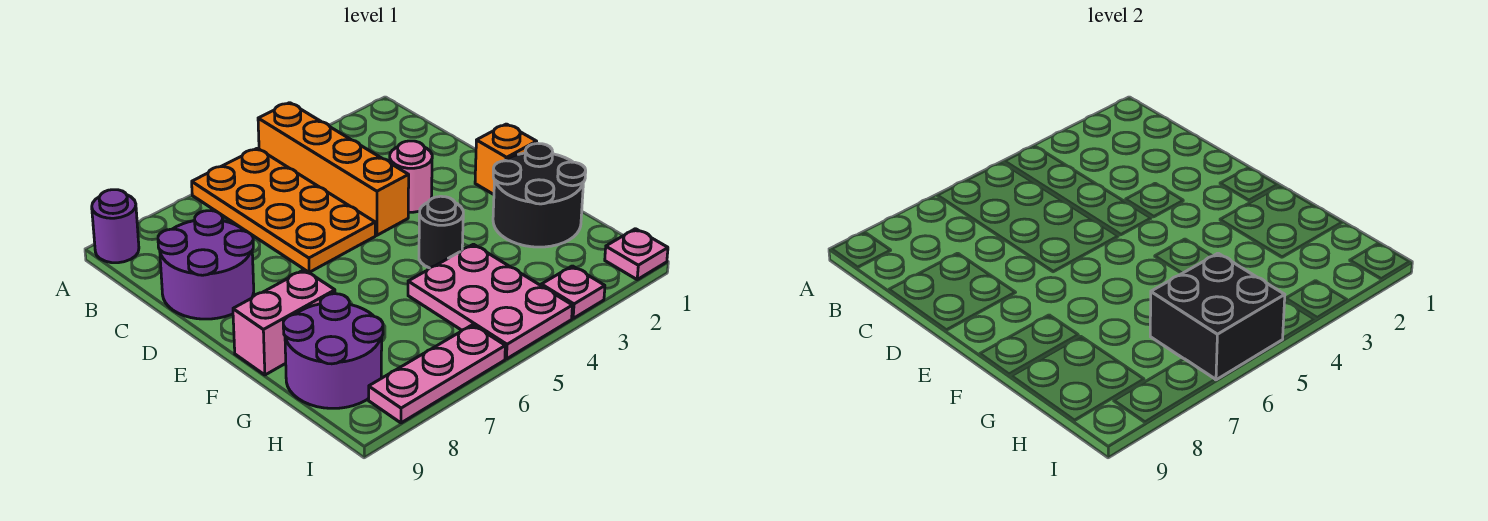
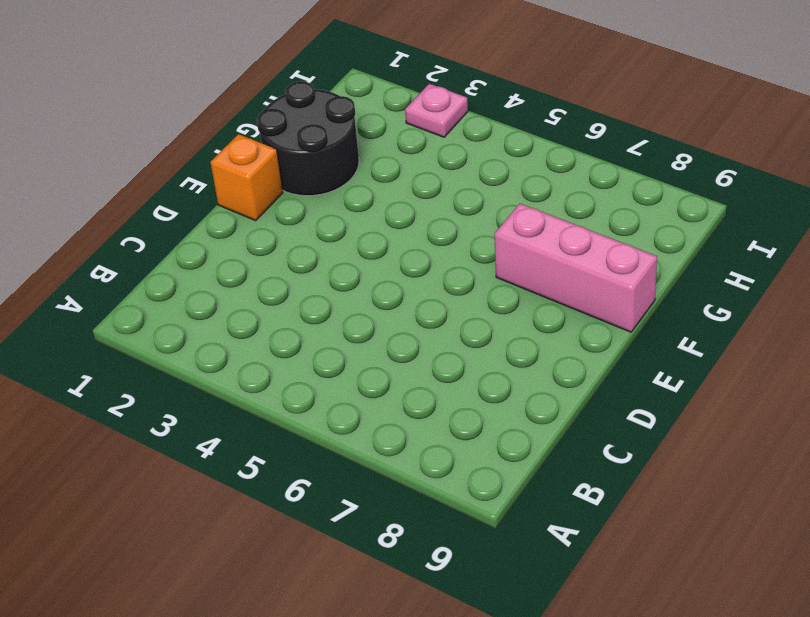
pink brick F7:F9 level 1 -> pink brick F8:F9 level 1
none -> orange brick A4:D4 level 1
none -> orange plate A5:D6 level 1
none -> purple round brick A9 level 1

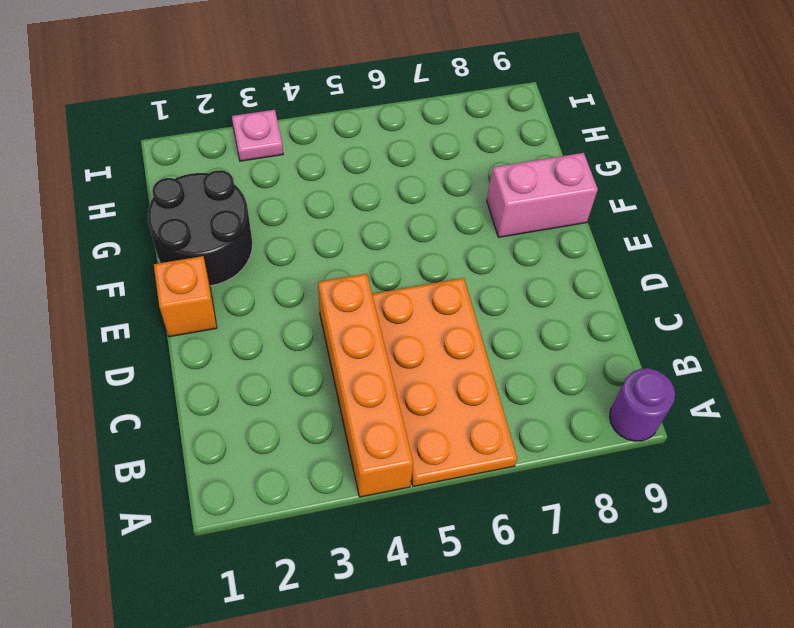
none -> purple round brick C8:D9 level 1
none -> pink round brick D3 level 1
none -> black round brick F4 level 1

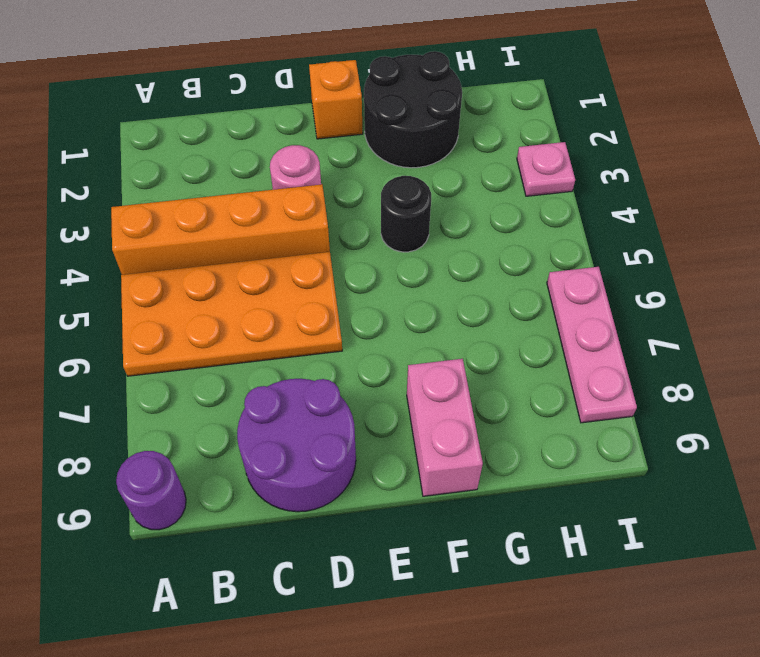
none -> pink plate G4:I5 level 1
none -> purple round brick G8:H9 level 1
none -> pink plate I1 level 1

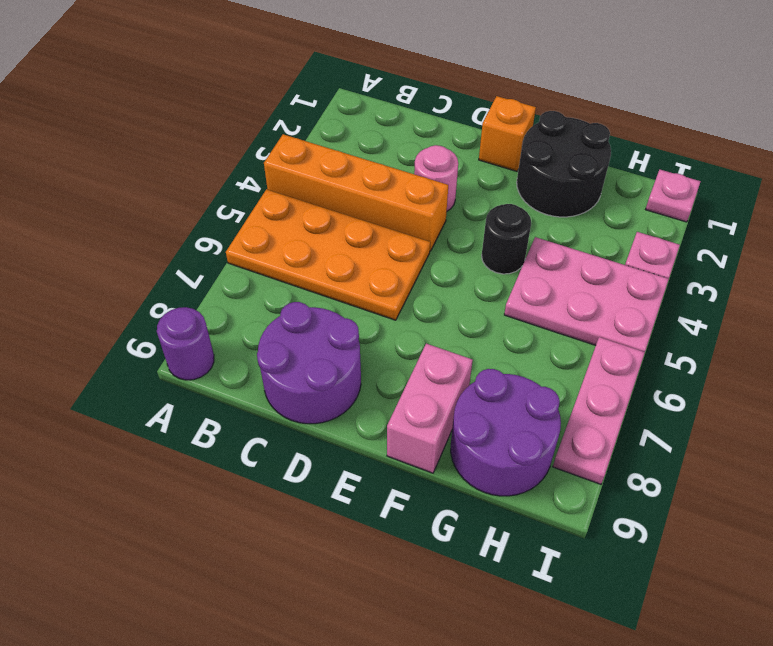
none -> black brick H5:I6 level 2

